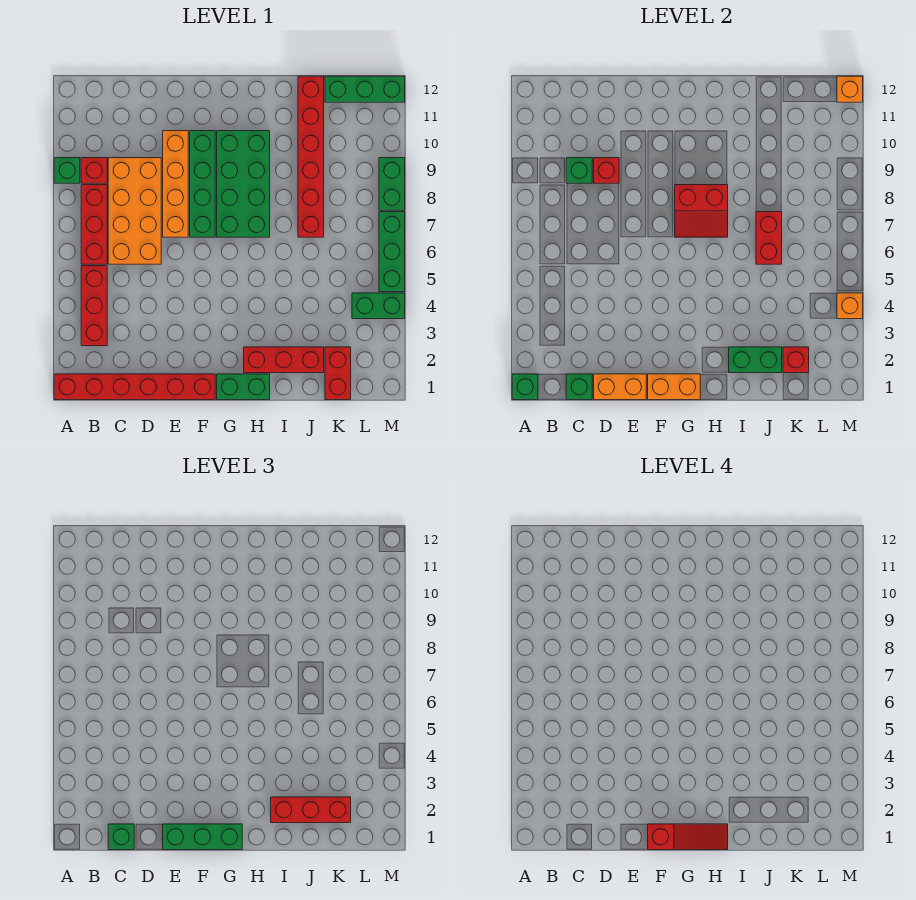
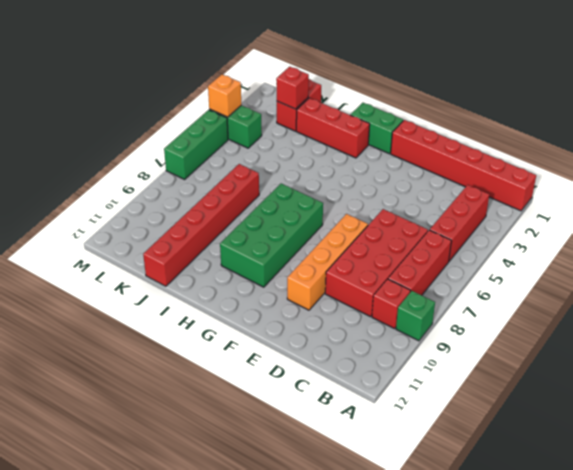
red brick C6:D9 level 1 -> orange brick C6:D9 level 1
none -> green brick F7:F10 level 1
none -> green brick K12:M12 level 1
none -> green brick M8:M9 level 1
none -> green brick A1 level 2

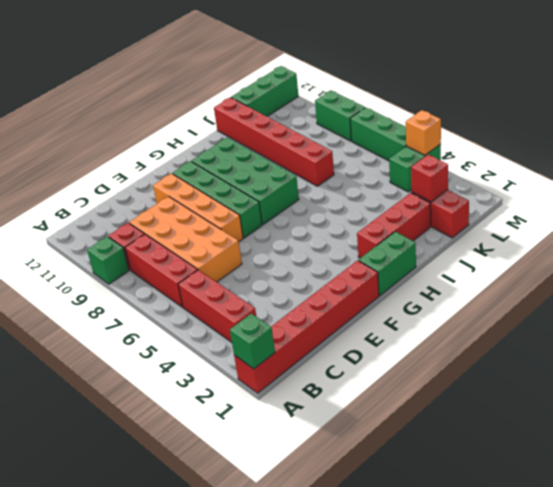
none -> green brick C1 level 2
none -> green brick C9 level 2
none -> orange brick D1:E1 level 2
none -> red brick D9 level 2

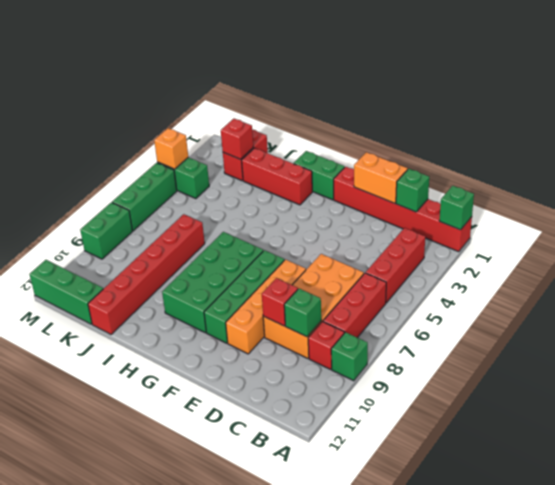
none -> orange brick F1:G1 level 2
none -> red slope G7:H8 level 2 top 8
none -> green brick I2:J2 level 2
none -> red brick J6:J7 level 2

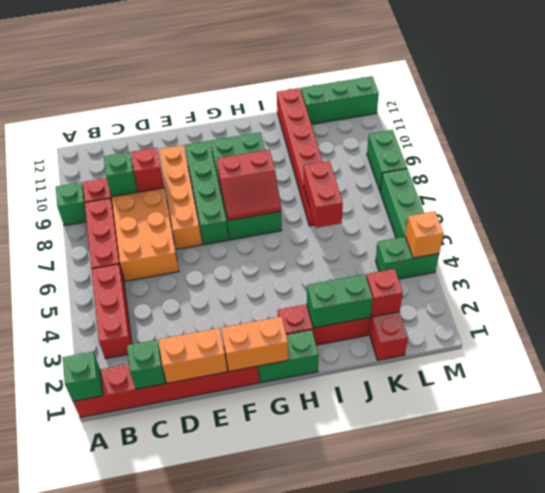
none -> orange brick M12 level 2
none -> green brick C1 level 3
none -> green brick E1:G1 level 3
none -> red brick I2:K2 level 3

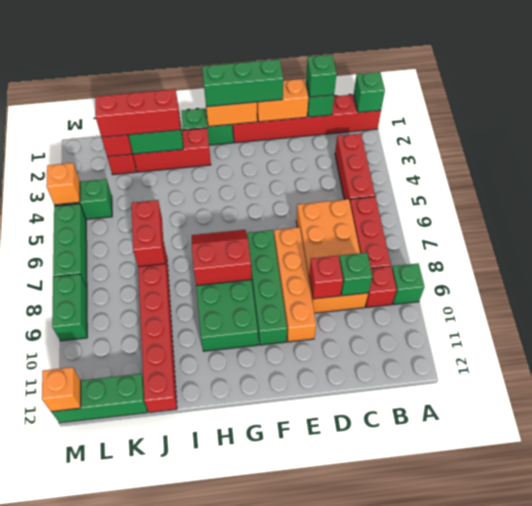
none -> red slope F1:H1 level 4 top F

